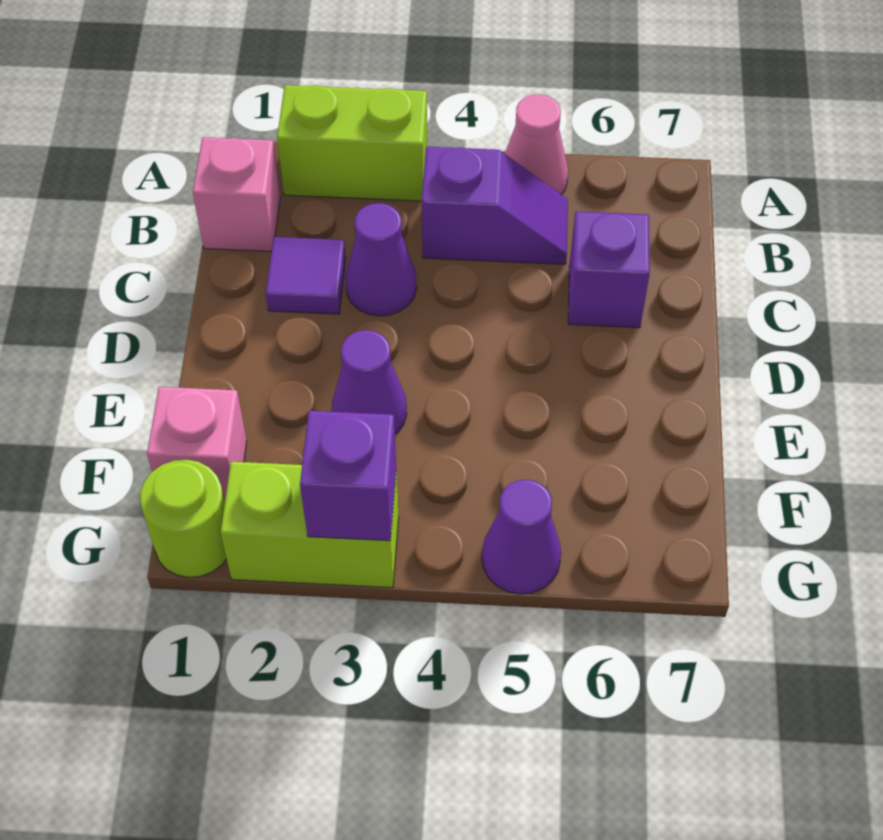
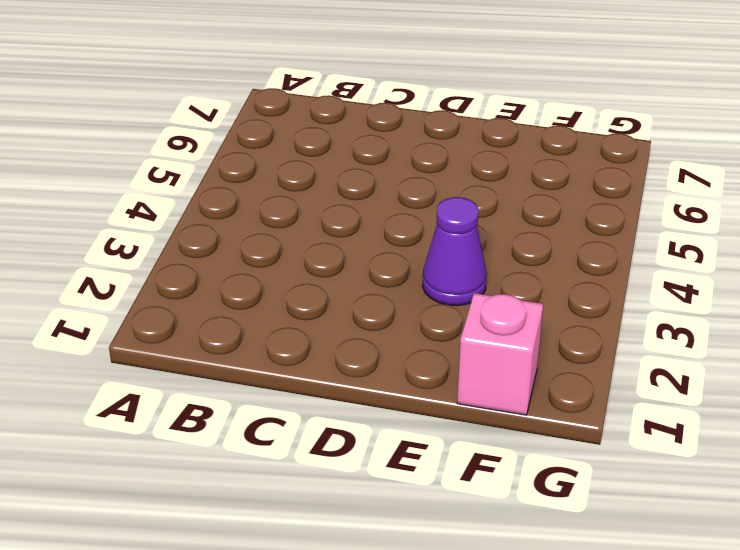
none -> lime brick A2:A3 level 1
none -> pink cone A5 level 1
none -> pink brick B1 level 1

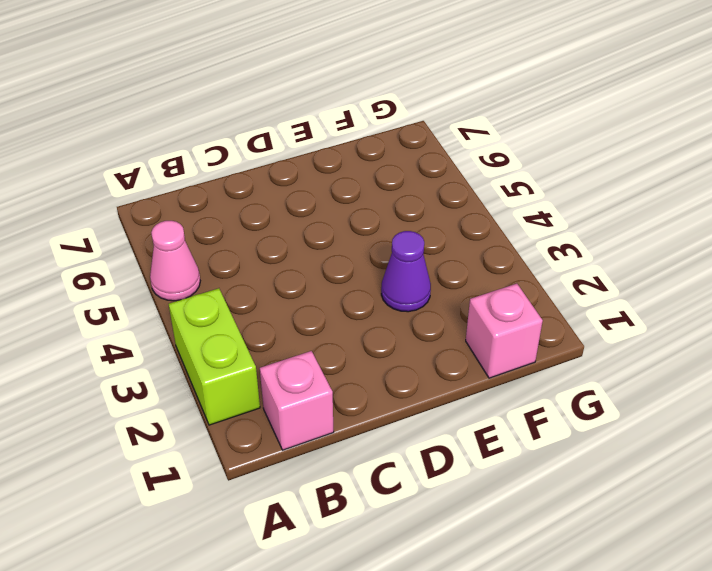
none -> purple slope B4:B5 level 1 top 4
none -> purple tile C2 level 1
none -> purple cone C3 level 1

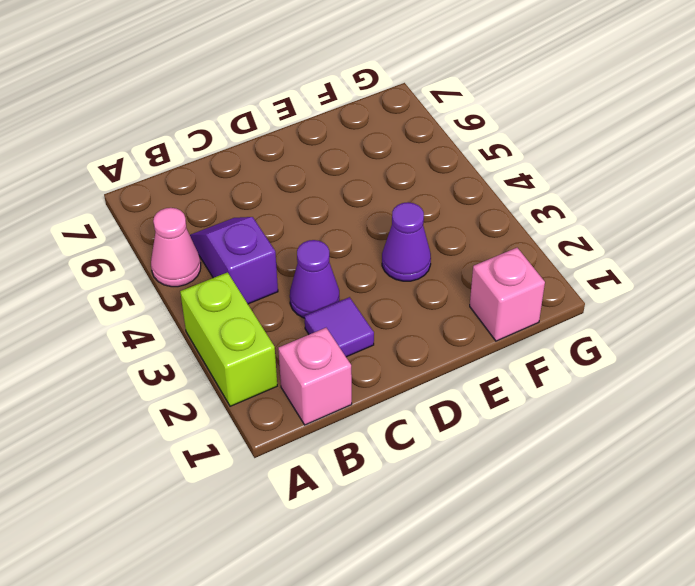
none -> purple brick C6 level 1
none -> lime round brick G1 level 1
none -> lime brick G2:G3 level 1

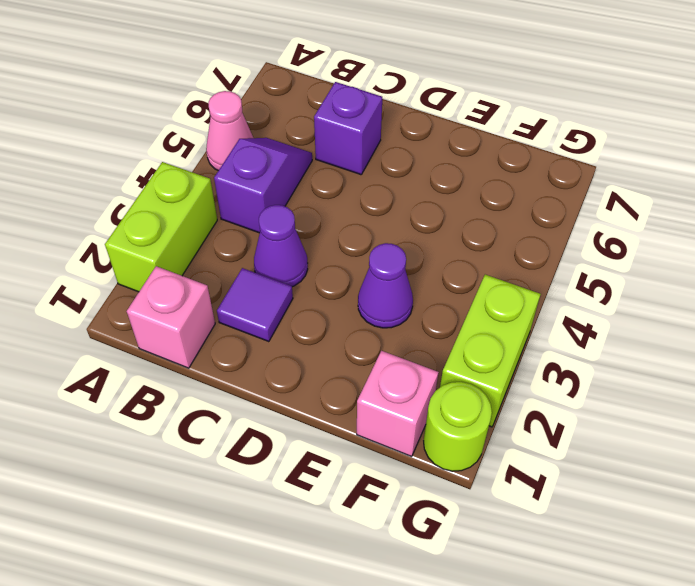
none -> purple cone G5 level 1
none -> purple brick G3 level 2

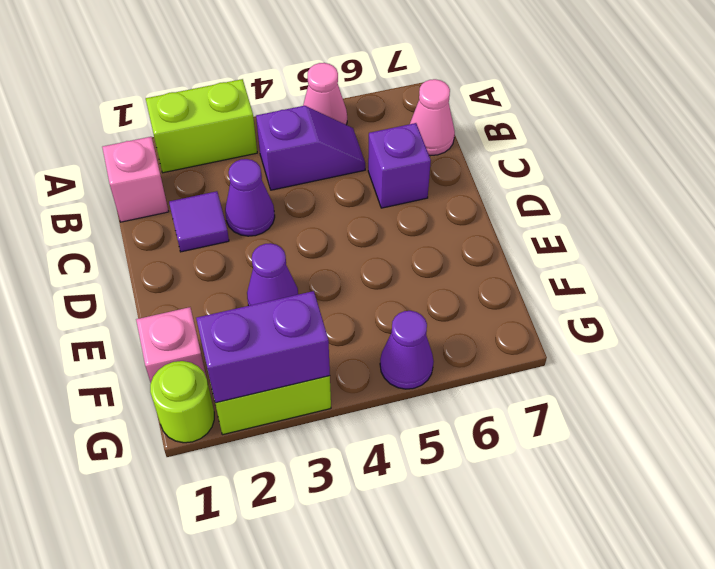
pink cone B7 level 1 -> none
purple brick G2:G3 level 2 -> purple brick G3 level 2

